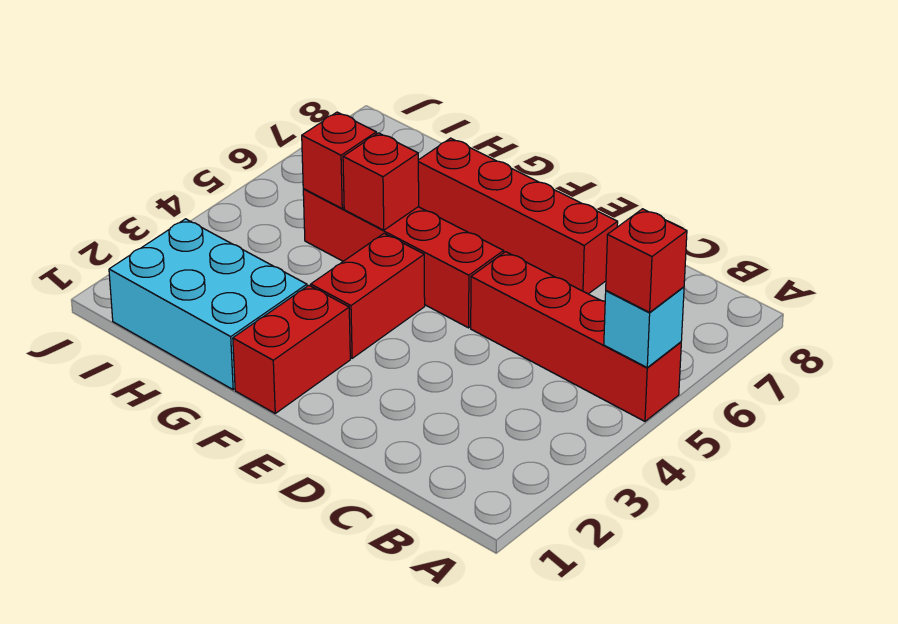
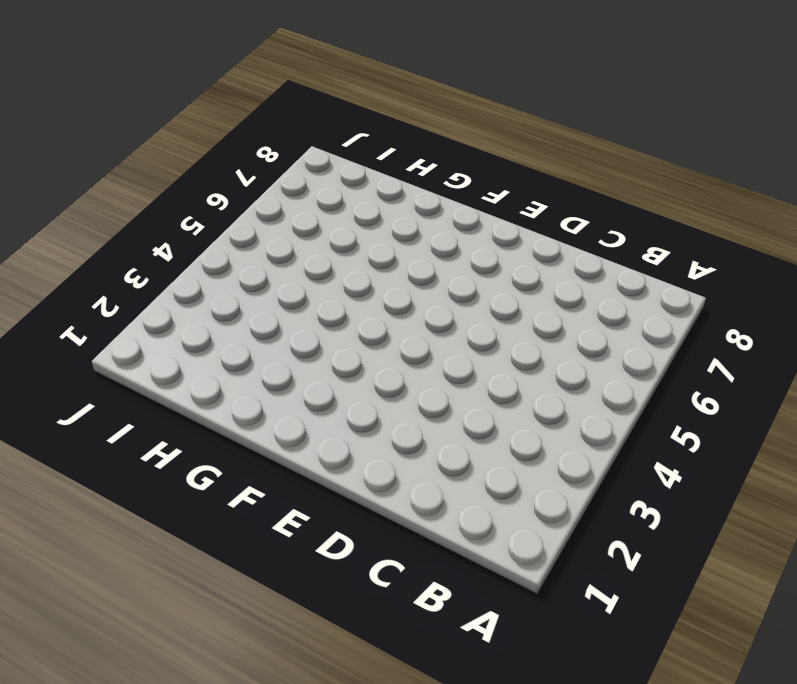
none -> red brick A5:D5 level 1
none -> red brick D7:G7 level 1

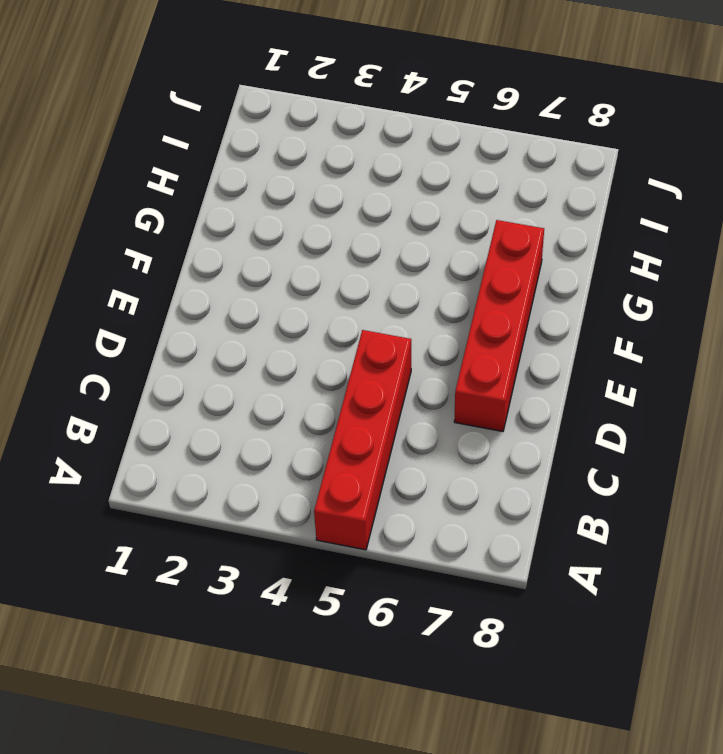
none -> red brick E5:H5 level 1
none -> red brick F1:F2 level 1

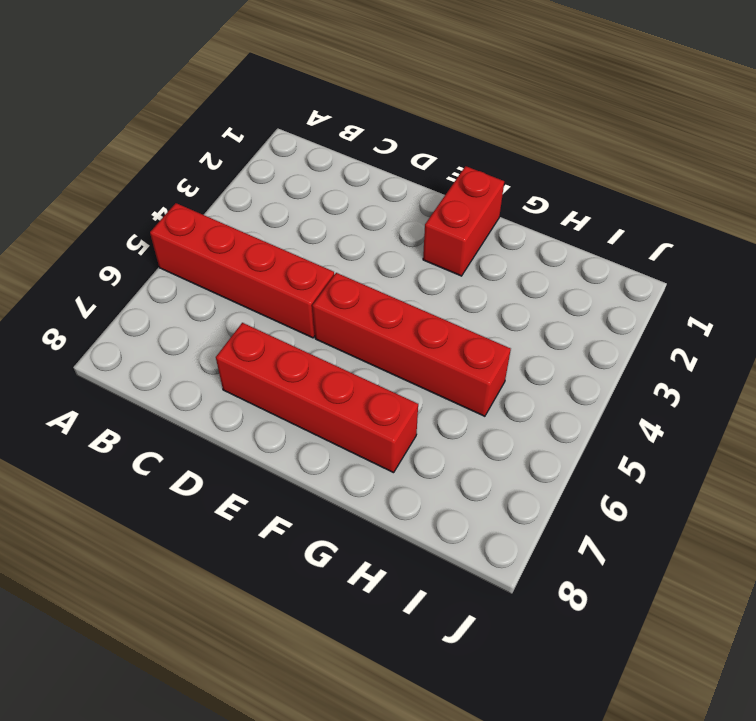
none -> red brick F3:F4 level 1
none -> cyan brick G1:I2 level 1

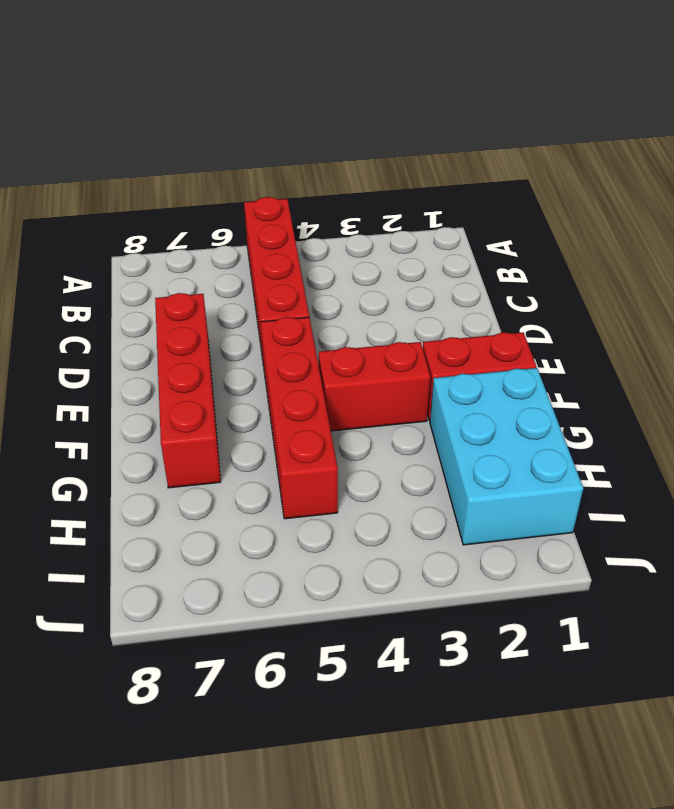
none -> cyan brick A5 level 2
none -> red brick G5 level 2

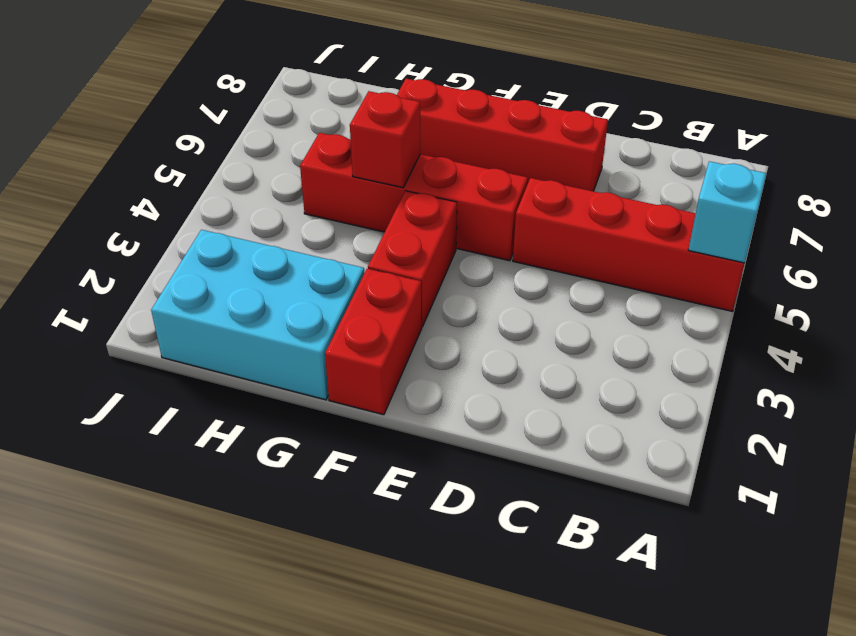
none -> red brick H5 level 2
none -> red brick A5 level 3

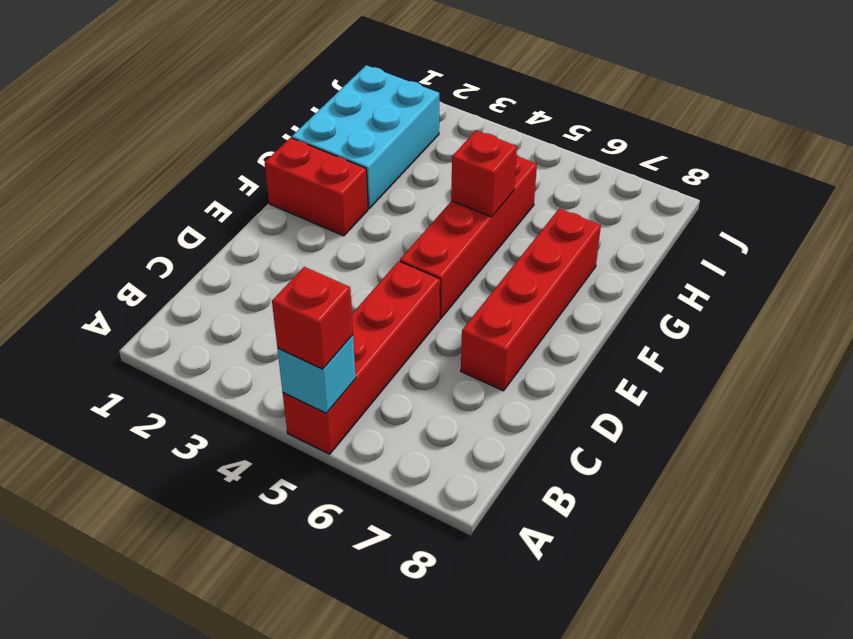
none -> red brick F3:F4 level 1
none -> red brick H5 level 2

